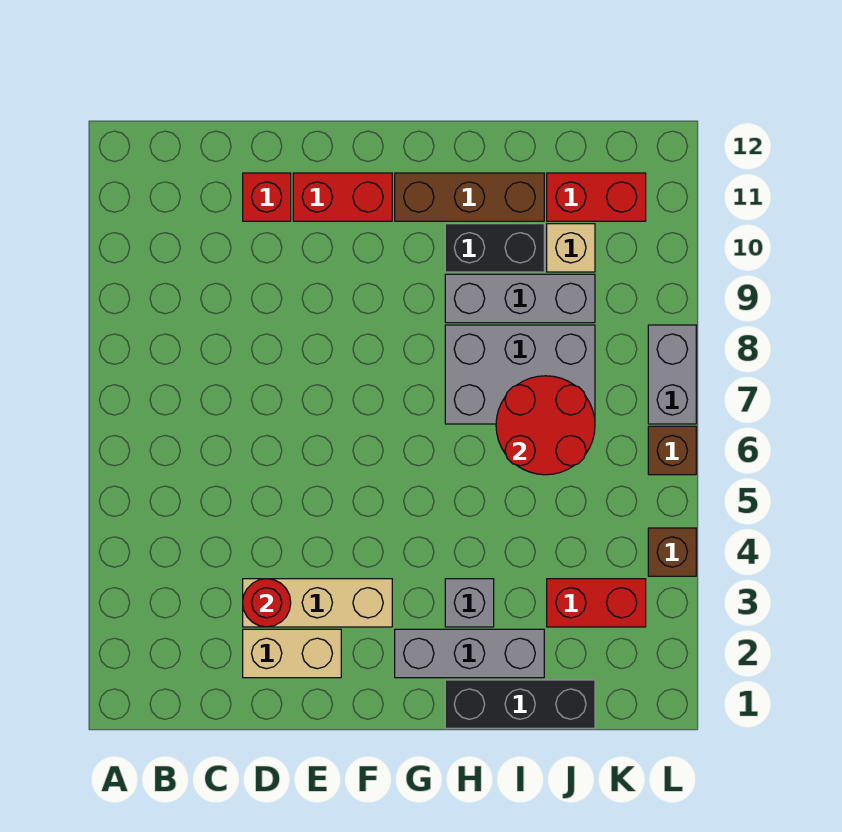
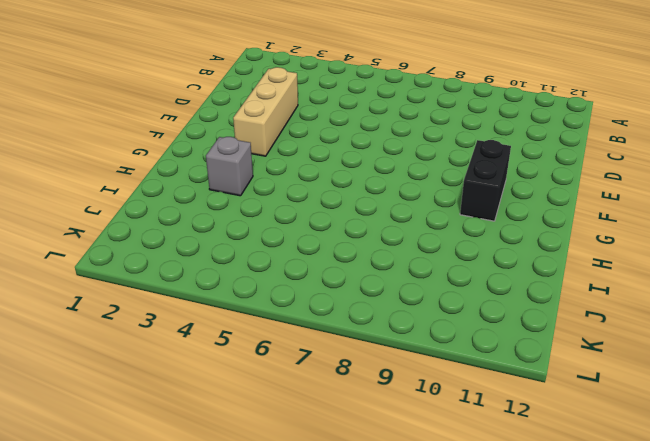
black brick F10:G10 level 1 -> black brick H10:I10 level 1
none -> tan brick D2:E2 level 1
none -> red brick D11 level 1
none -> red brick E11:F11 level 1

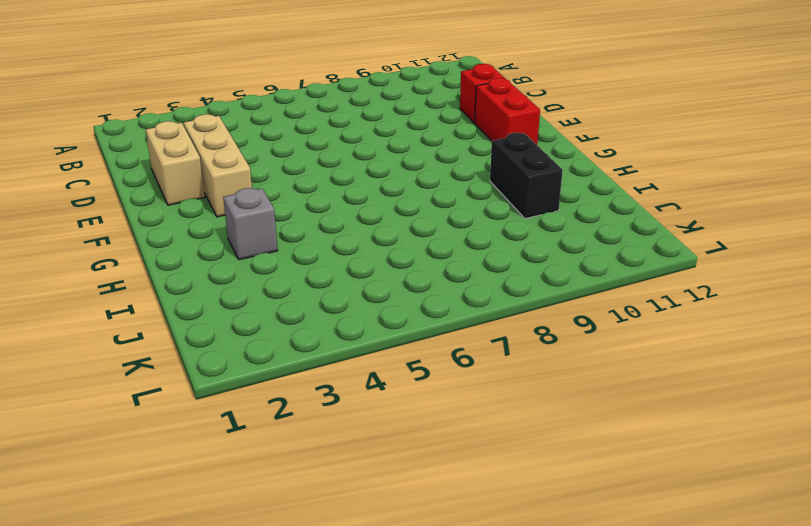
none -> grey brick G2:I2 level 1
none -> brown brick G11:I11 level 1
none -> black brick H1:J1 level 1

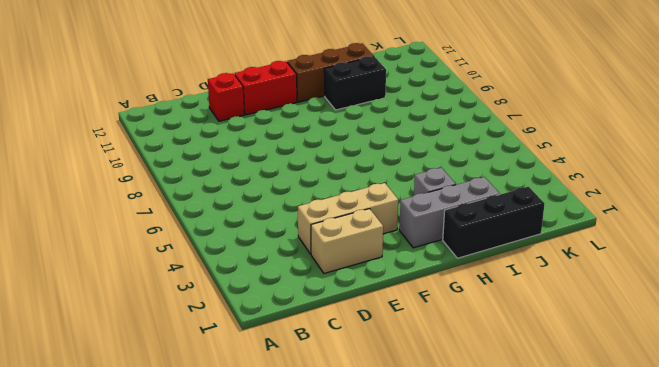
none -> grey brick H7:J8 level 1
none -> grey brick H9:J9 level 1
none -> red brick J3:K3 level 1

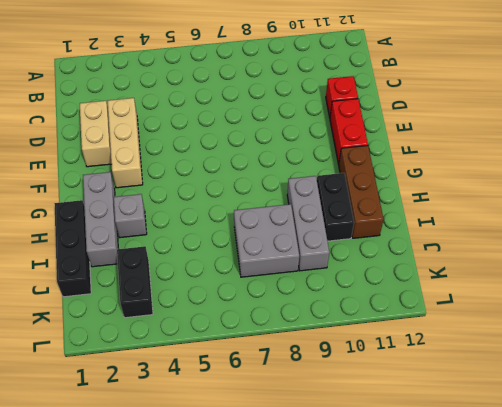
grey brick I7:J8 level 1 -> grey brick H7:J8 level 1
black brick J3:K3 level 1 -> red brick J3:K3 level 1
none -> tan brick J10 level 1
none -> red brick J11:K11 level 1
none -> brown brick L4 level 1

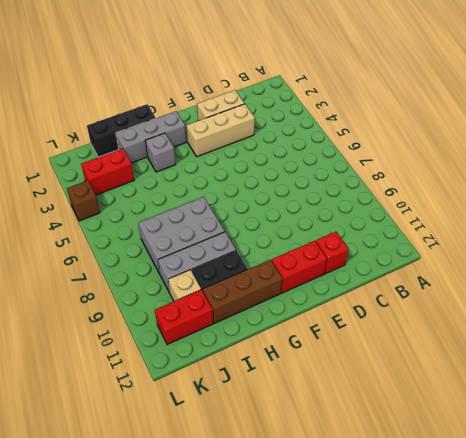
none -> brown brick L6 level 1
none -> grey brick L7:L8 level 1
none -> red round brick D3 level 2

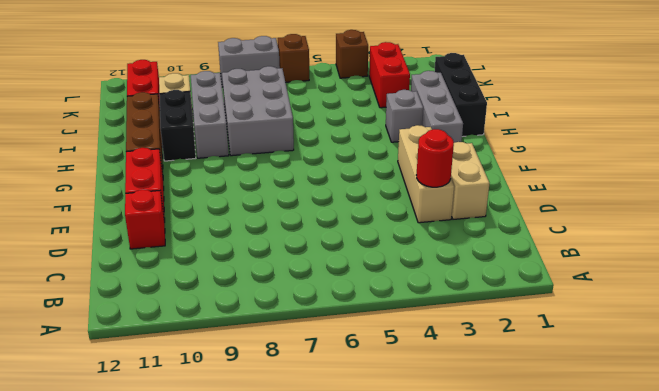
none -> red round brick I6:J7 level 2

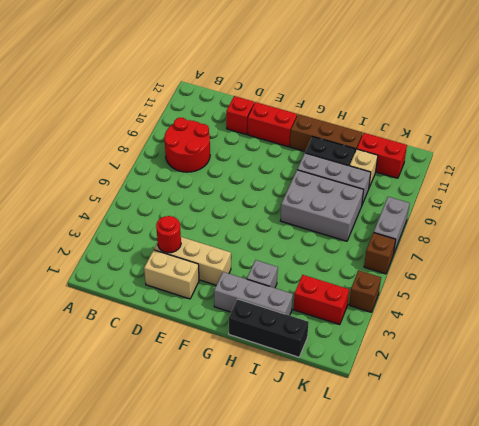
red round brick B8:C9 level 1 -> red round brick I6:J7 level 2

